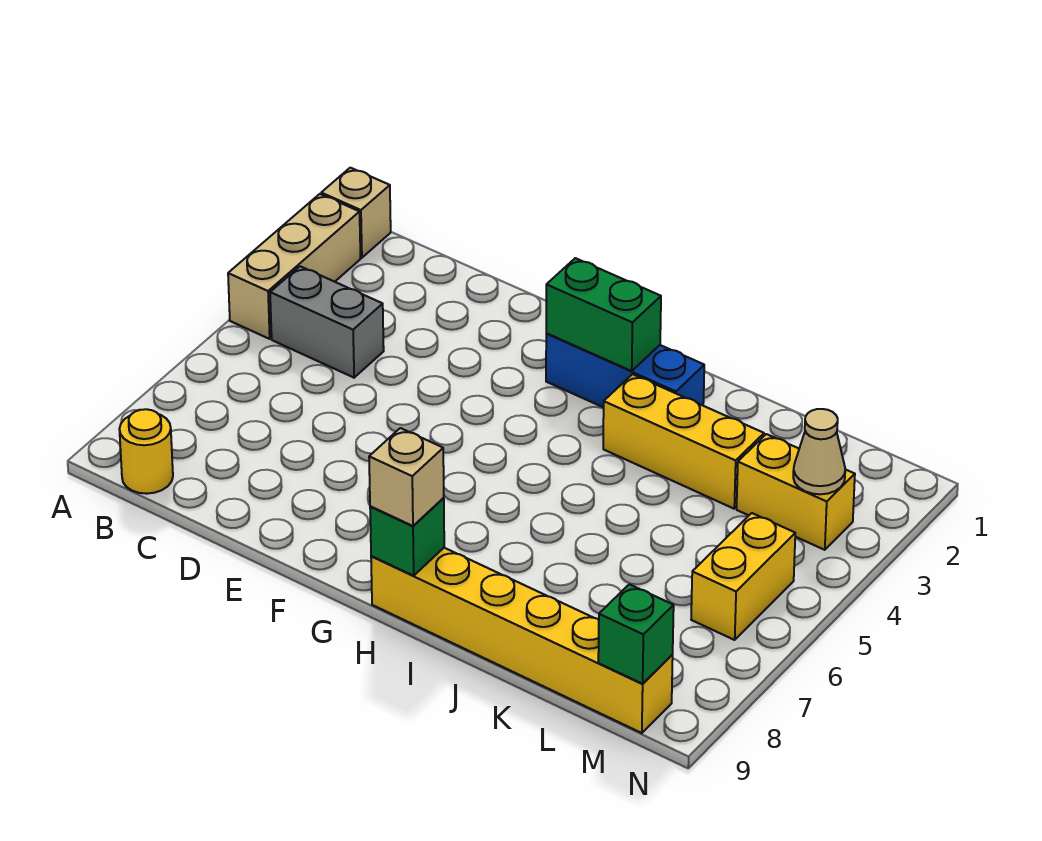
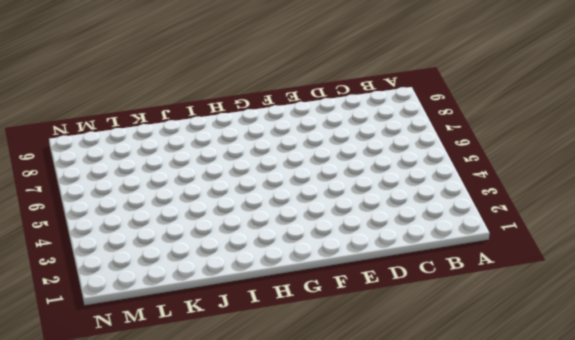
none -> tan brick A1 level 1
none -> tan brick A2:A4 level 1
none -> grey brick B4:C4 level 1

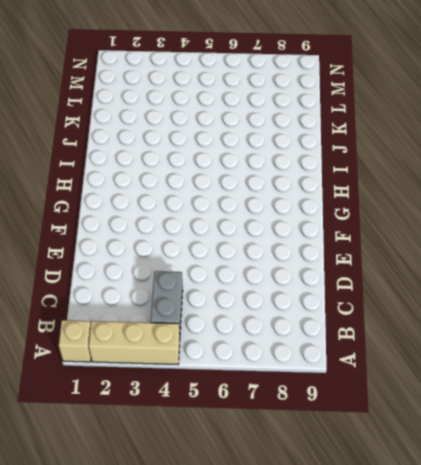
none -> yellow round brick B9 level 1
none -> blue brick G2:I2 level 1
none -> yellow brick H9:M9 level 1

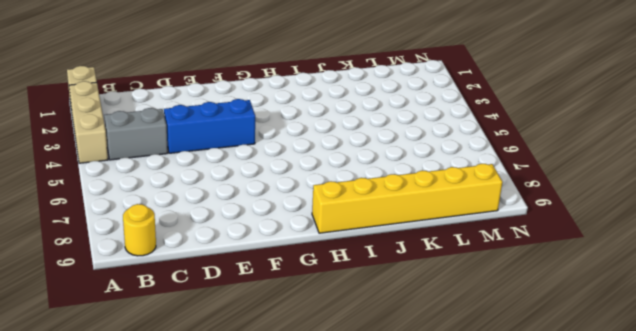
blue brick D4:F4 level 1 -> blue brick G2:I2 level 1
none -> yellow brick I3:K3 level 1
none -> yellow brick L3:M3 level 1
none -> yellow brick M5:M6 level 1

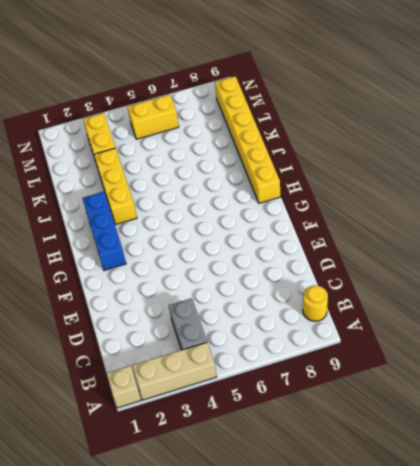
none -> green brick G2:H2 level 2
none -> green brick H9 level 2
none -> tan cone M3 level 2

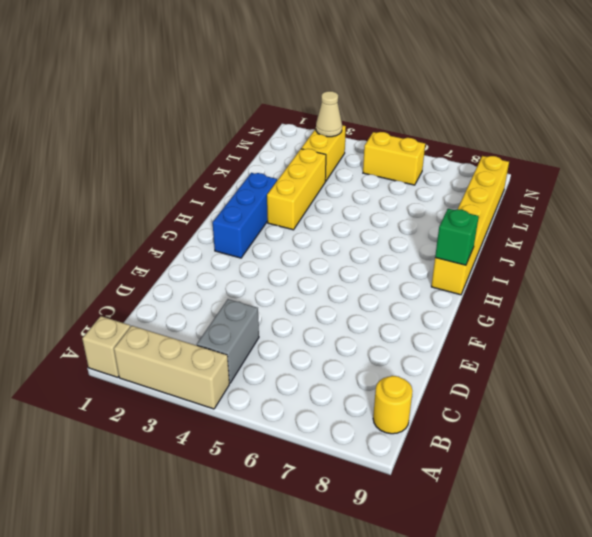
none -> green brick G2:H2 level 2
none -> green brick M9 level 2
none -> tan brick H9 level 3

